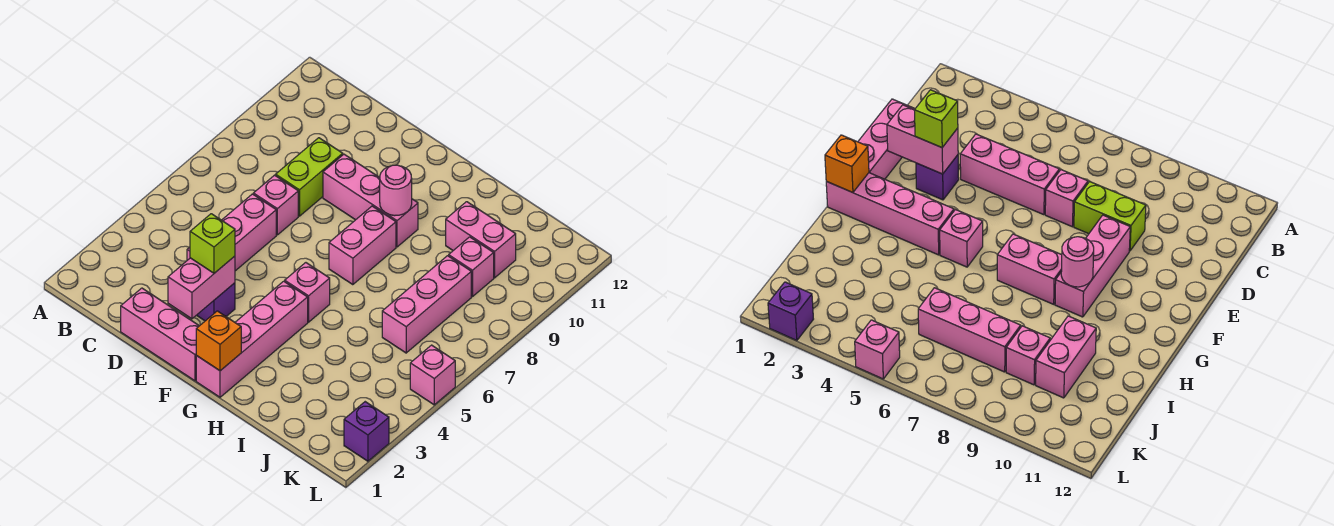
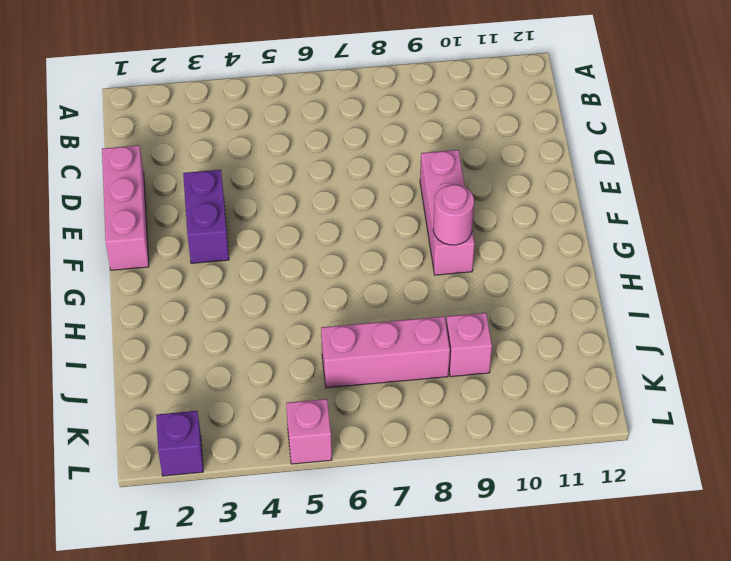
purple brick E3:F3 level 1 -> purple brick E3 level 1
none -> pink brick D4:D6 level 1
none -> pink brick D7 level 1
none -> lime brick D8:D9 level 1

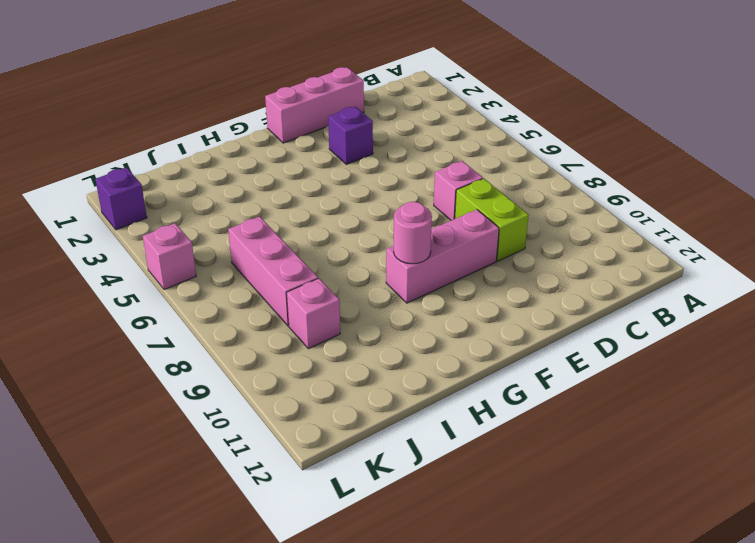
none -> pink brick D4:D6 level 1
none -> pink brick G1:G4 level 1
none -> pink brick G5 level 1

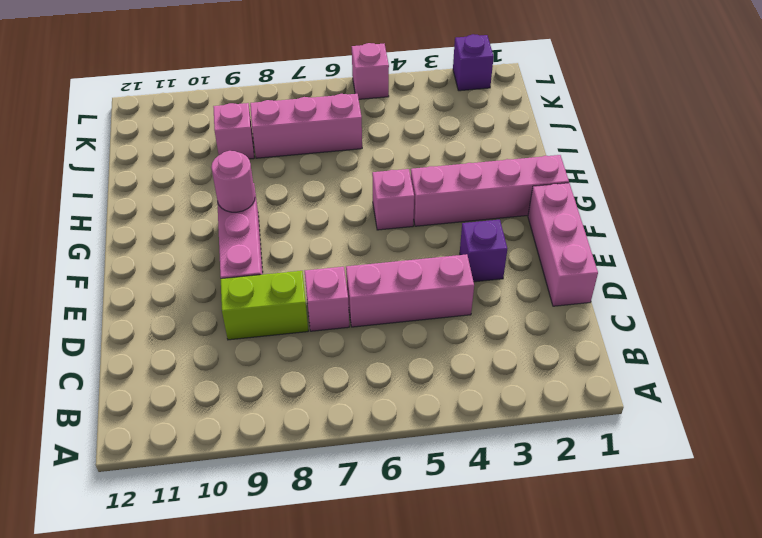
none -> pink brick G7:G8 level 1
none -> pink brick I10:J10 level 1
none -> pink brick E2:E3 level 2

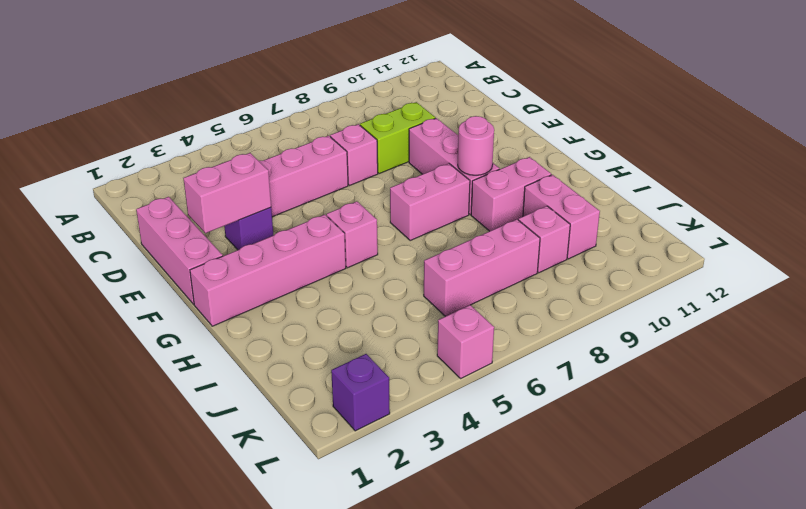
pink brick H9:H10 level 1 -> none
none -> orange brick G1 level 2
none -> lime brick E3 level 3

